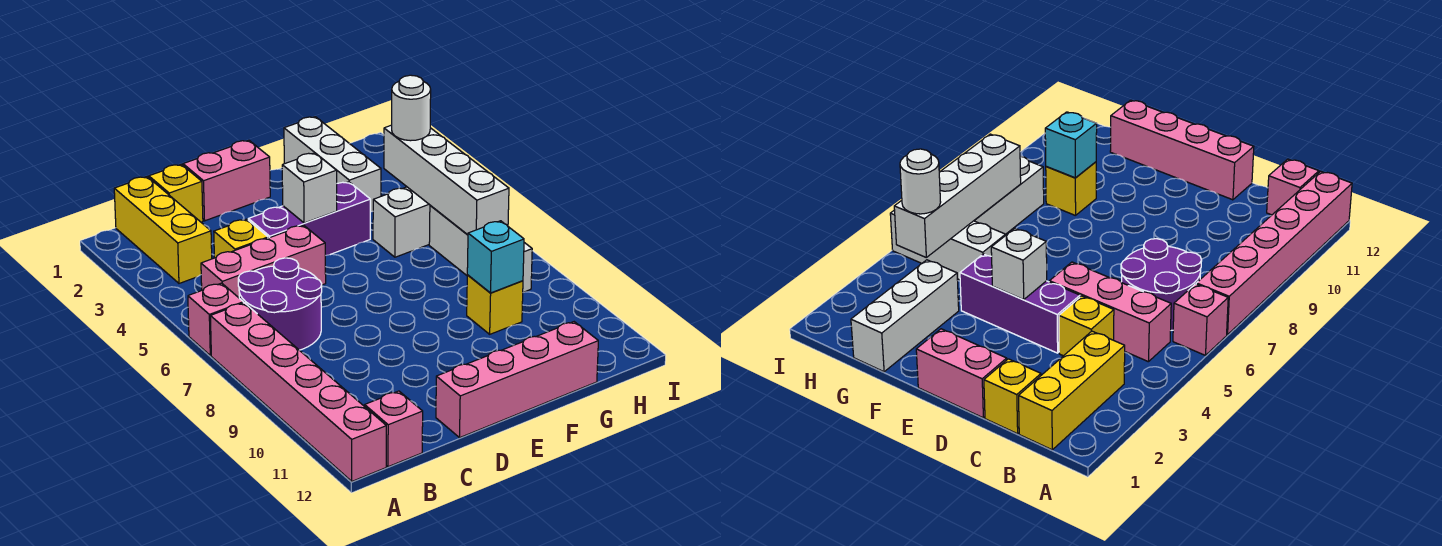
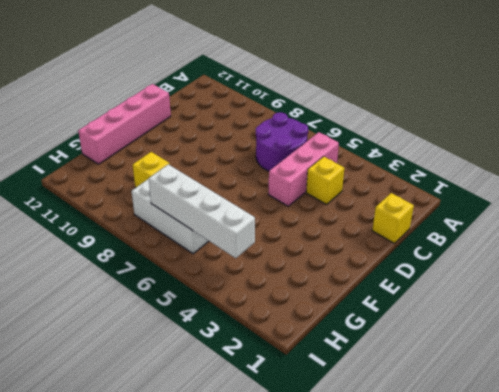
none -> pink brick A6 level 1
none -> pink brick A7:A12 level 1
none -> yellow brick B1:B3 level 1

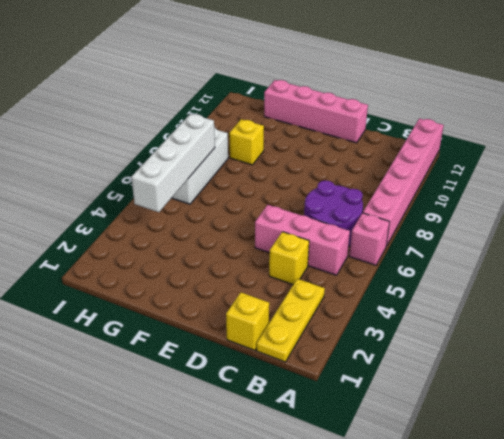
yellow plate B1:B3 level 1 -> yellow brick B1:B3 level 1
none -> pink brick B12 level 1
none -> pink brick D1:E1 level 1
none -> purple brick D4:F4 level 1

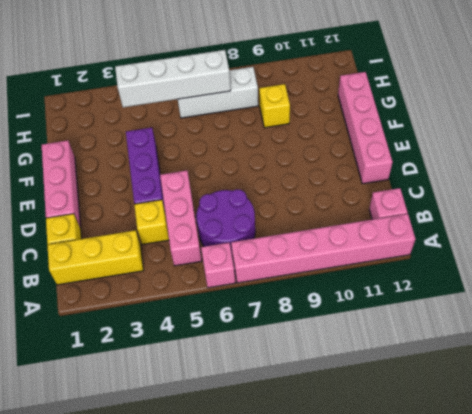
pink brick D1:F1 level 1 -> pink brick D1:E1 level 1
none -> white brick G1:G3 level 1
none -> white brick G5:I5 level 1
none -> white brick E4 level 2

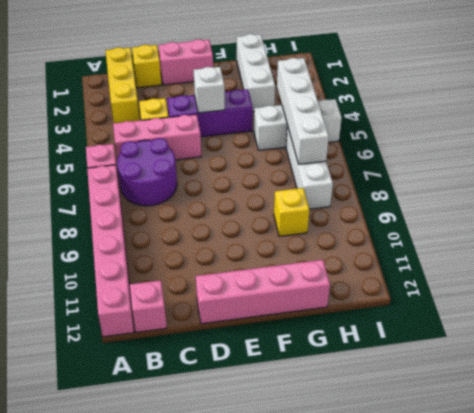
none -> cyan brick G9 level 2
none -> white round brick H4 level 3

